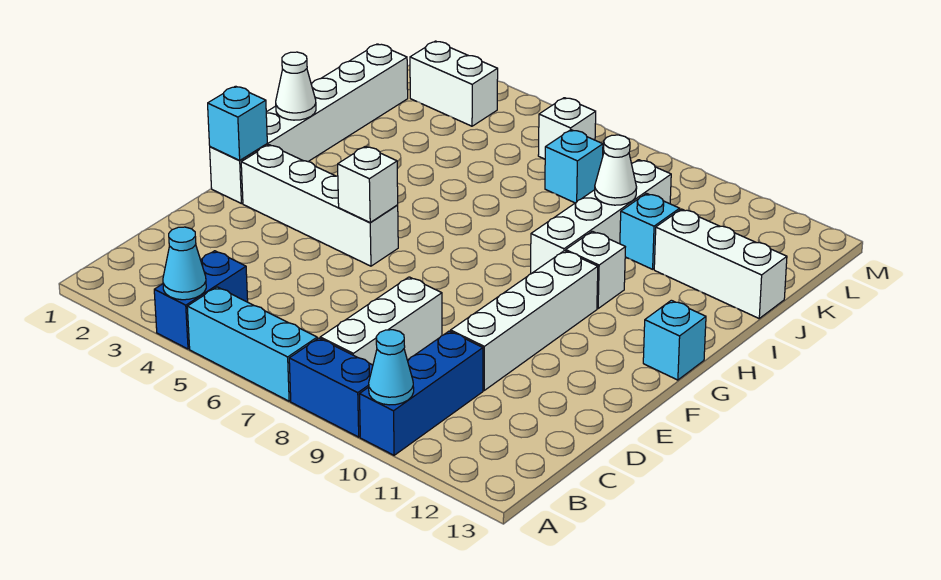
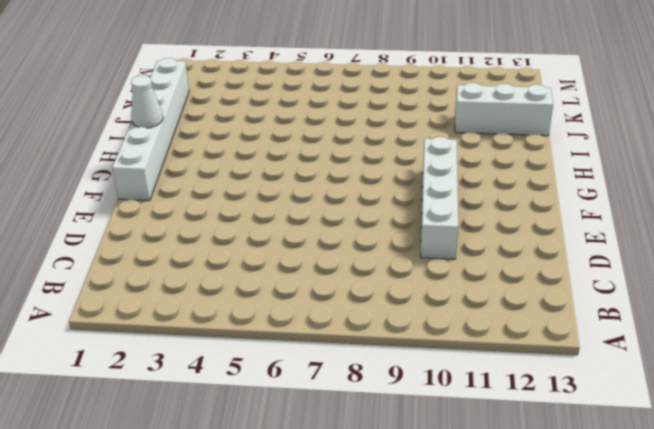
none -> blue brick A4:B4 level 1
none -> cyan brick A5:A7 level 1
none -> blue brick A8:A9 level 1

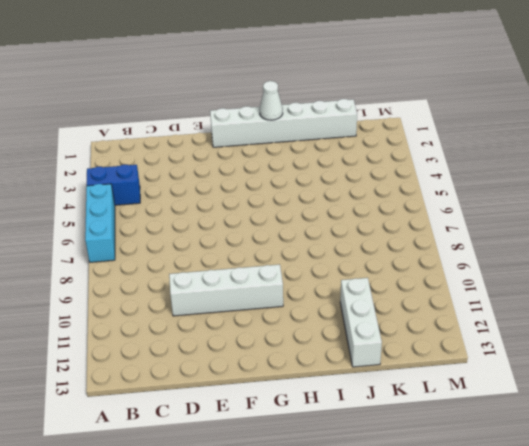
none -> blue brick A8:A9 level 1
none -> blue brick A10:C10 level 1
none -> white brick B8:D8 level 1

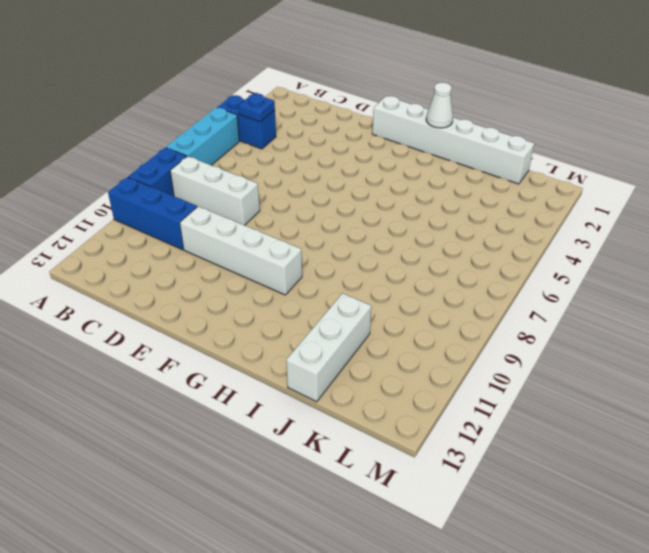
blue plate B4 level 2 -> none
none -> white brick F2:F5 level 1
none -> cyan brick G13 level 1
none -> white brick H9:K9 level 1

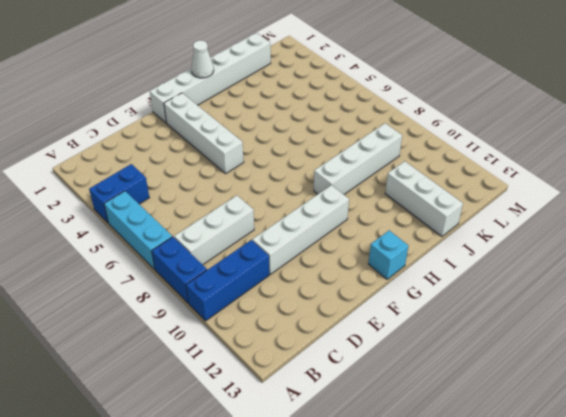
none -> white brick H10 level 1
none -> cyan brick J10 level 1
none -> cyan brick K7 level 1

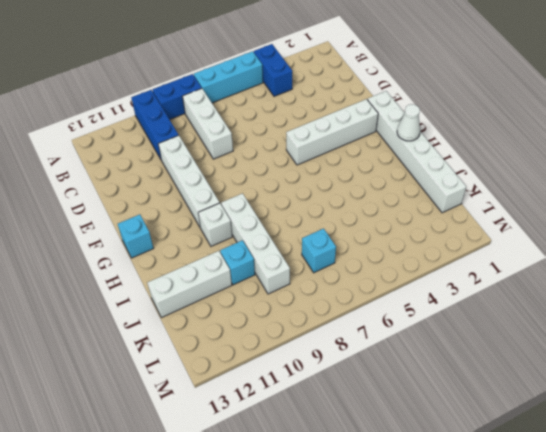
none -> white brick L2:L3 level 1
none -> white brick L6 level 1
none -> cyan cone A4 level 2

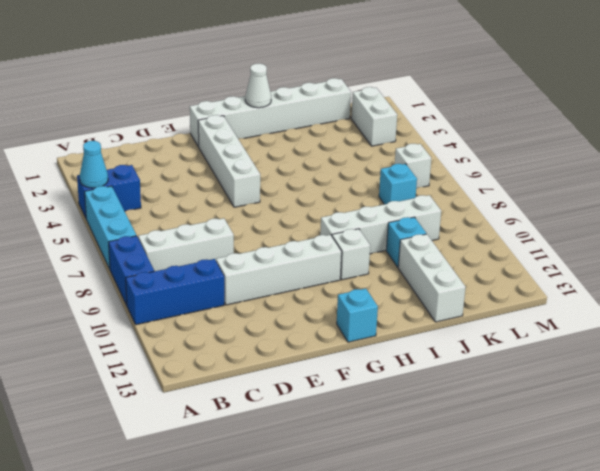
none -> cyan cone A10 level 2
none -> cyan brick F1 level 2
none -> white brick F5 level 2

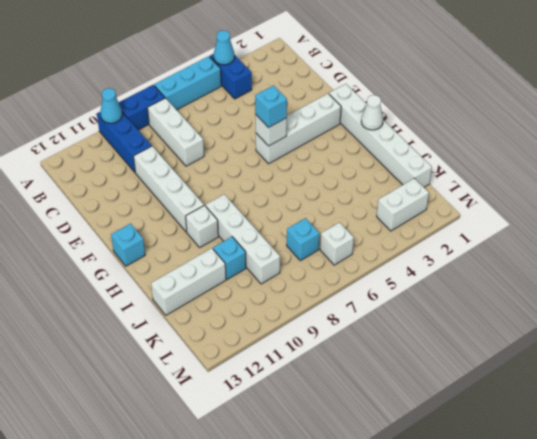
cyan brick F5 level 3 -> cyan brick F1 level 2
none -> white cone J9 level 2

